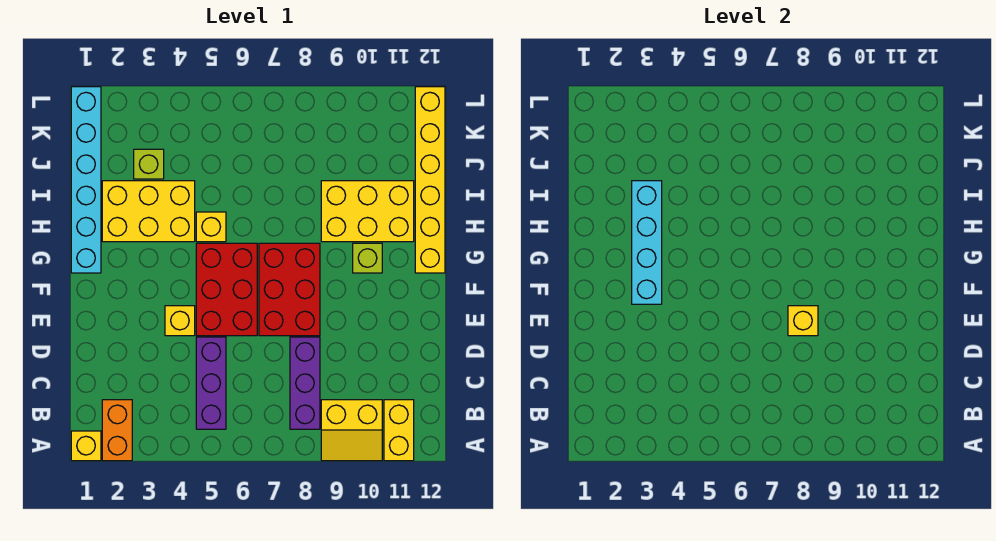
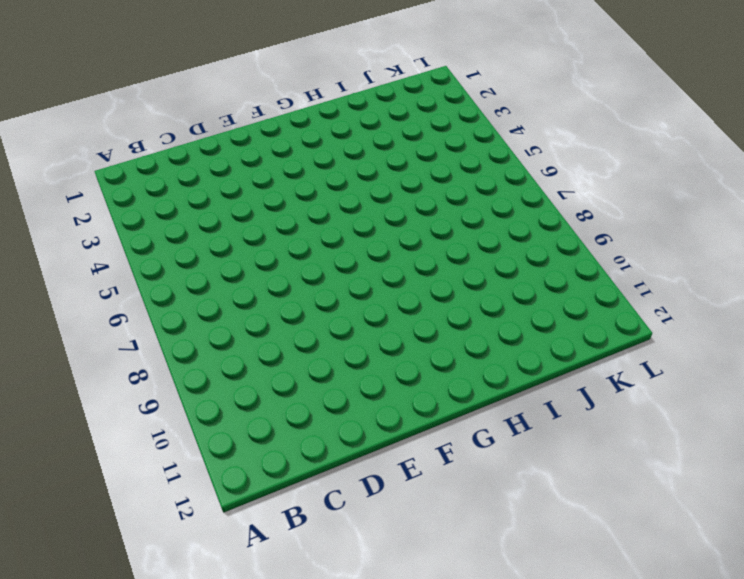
none -> yellow brick A1 level 1
none -> orange brick A2:B2 level 1
none -> yellow slope A9:B10 level 1 top B

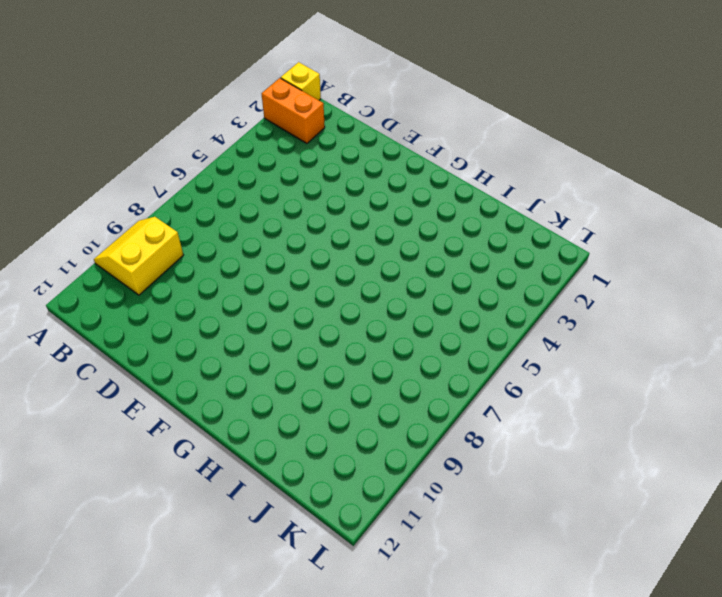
none -> yellow brick A11:B11 level 1
none -> purple brick B5:D5 level 1
none -> purple brick B8:D8 level 1

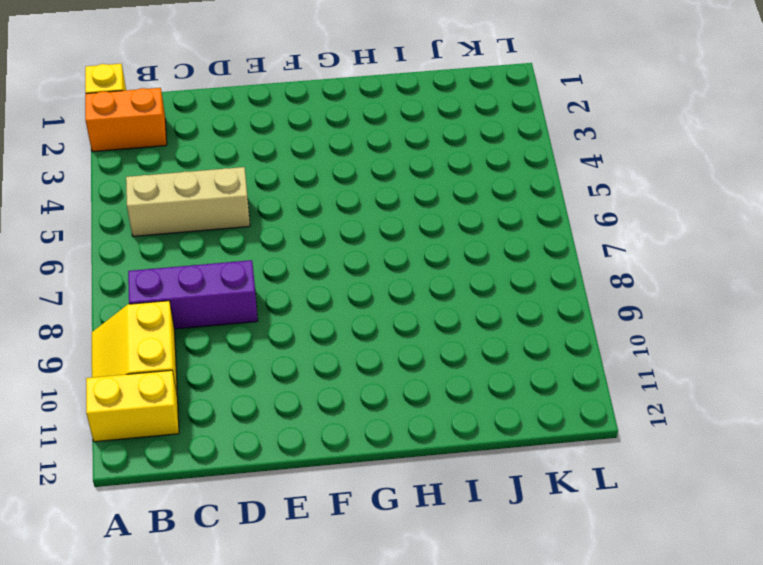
tan brick B5:D5 level 1 -> purple brick B5:D5 level 1
none -> yellow brick E4 level 1
none -> red brick E5:G6 level 1
none -> red brick E7:G8 level 1

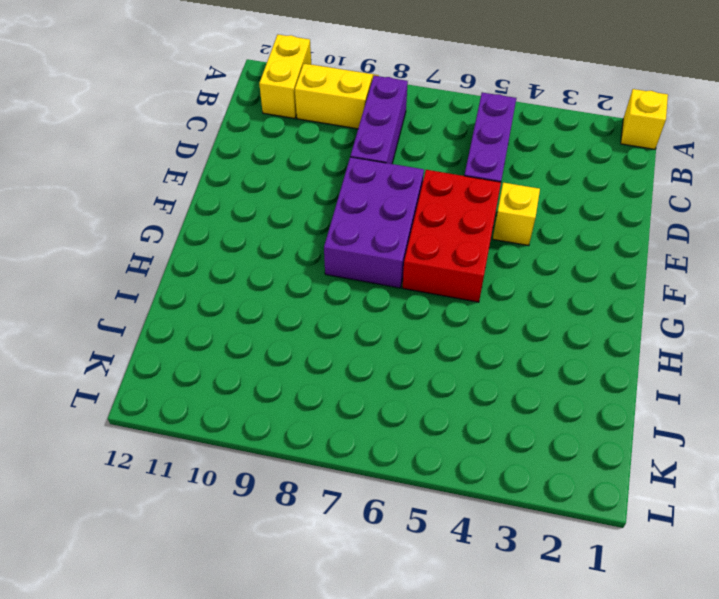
purple brick E7:G8 level 1 -> red brick E7:G8 level 1
none -> orange brick A2:B2 level 1
none -> cyan brick G1:L1 level 1
none -> lime brick G10 level 1

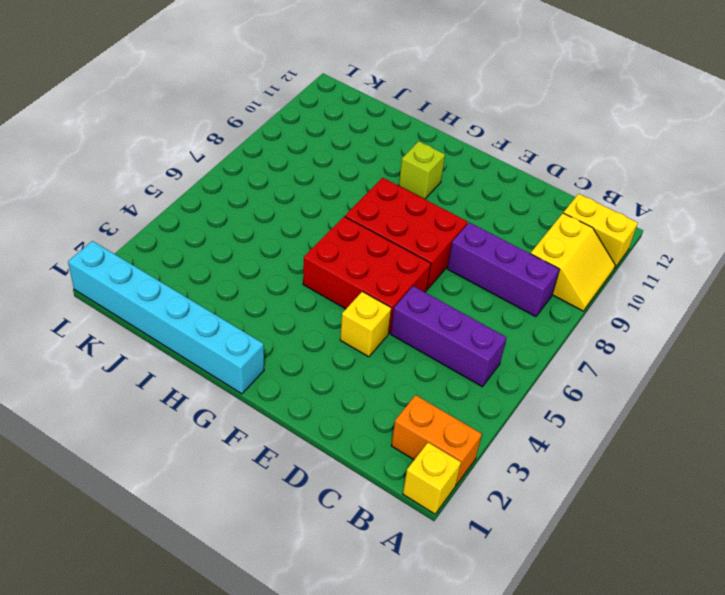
none -> yellow brick G12:L12 level 1
none -> yellow brick H2:I4 level 1
none -> yellow brick H5 level 1

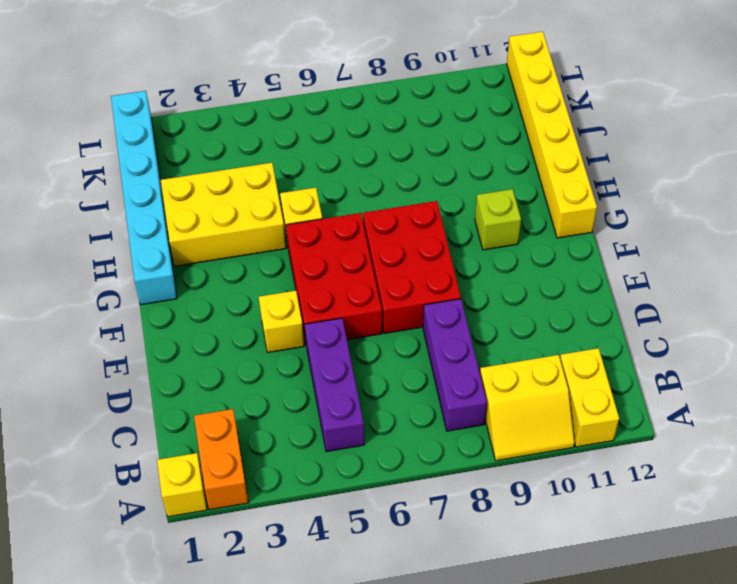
none -> yellow brick H9:I11 level 1
none -> lime brick J3 level 1
none -> yellow brick E8 level 2

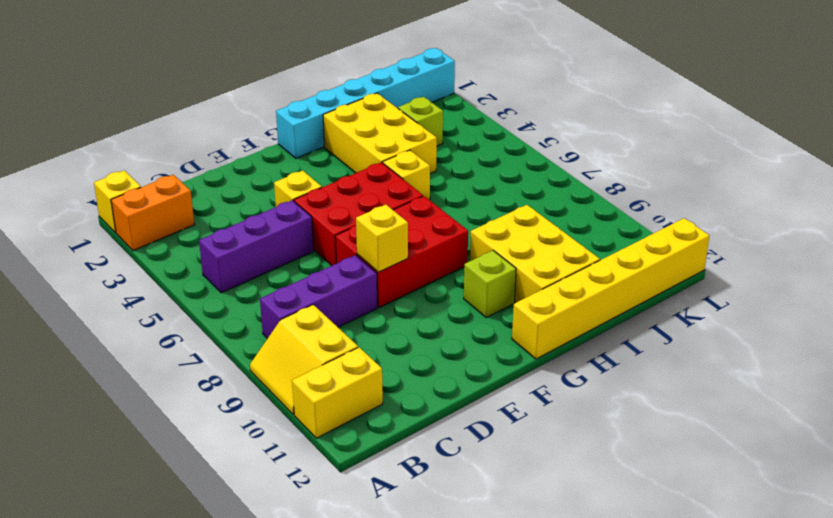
none -> cyan brick F3:I3 level 2

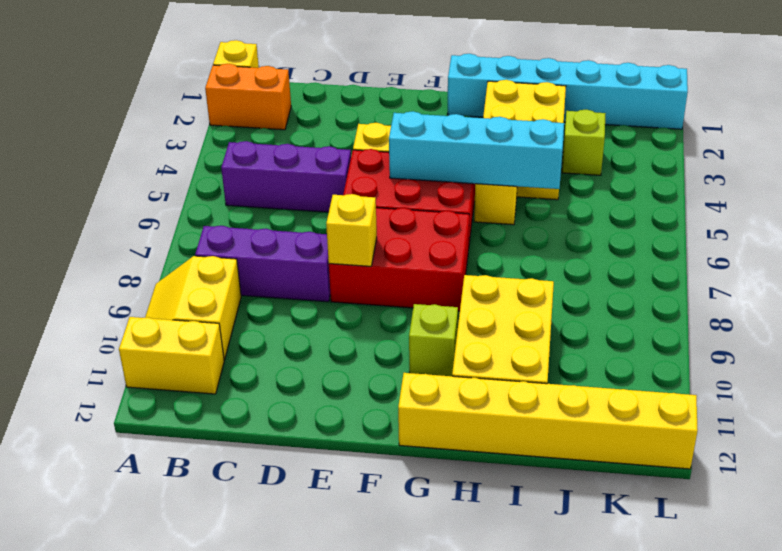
cyan brick F5:I5 level 2 -> cyan brick F3:I3 level 2

